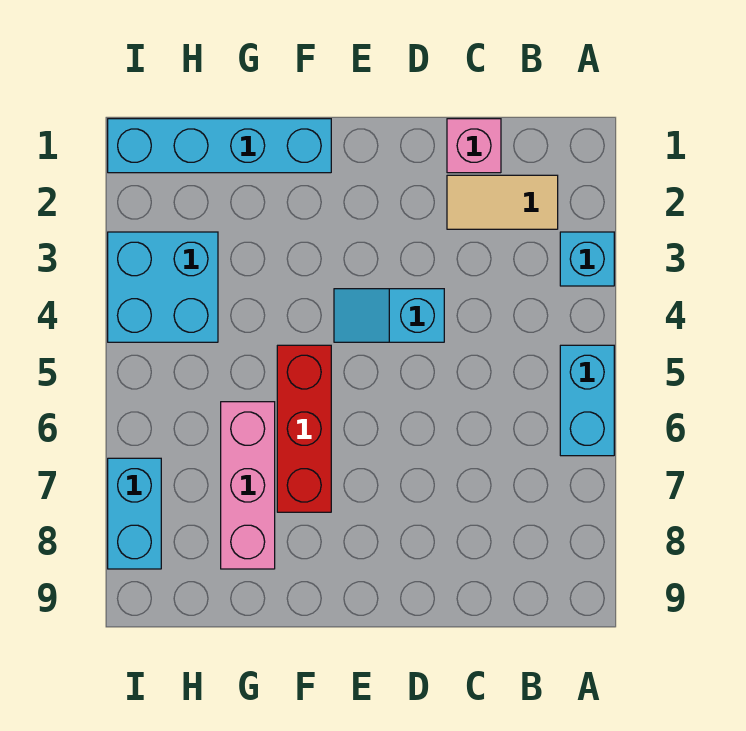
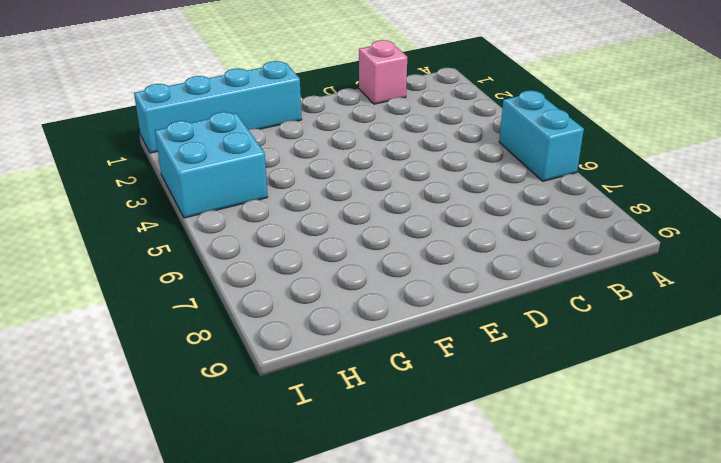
none -> cyan brick A3 level 1
none -> tan tile B2:C2 level 1

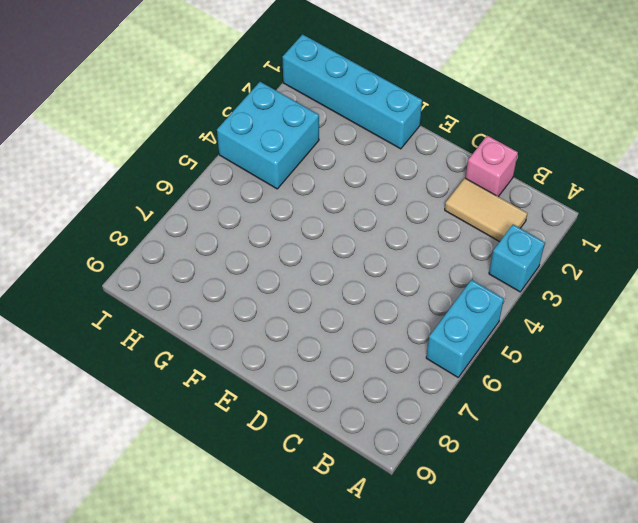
none -> cyan slope D4:E4 level 1 top D
none -> red brick F5:F7 level 1

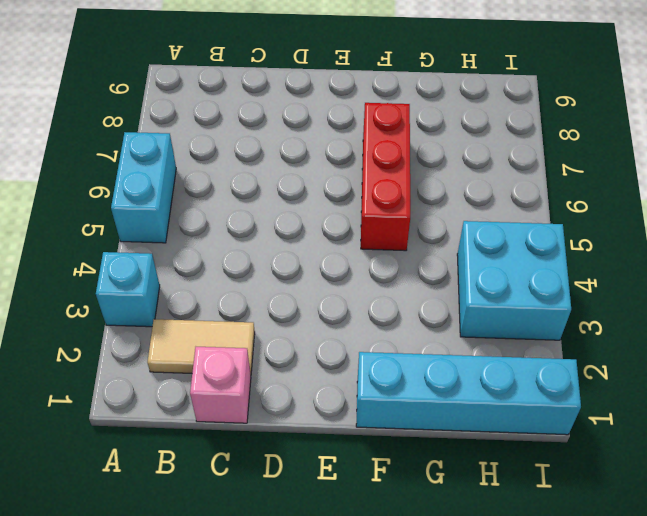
none -> cyan slope D4:E4 level 1 top D
none -> pink brick G6:G8 level 1

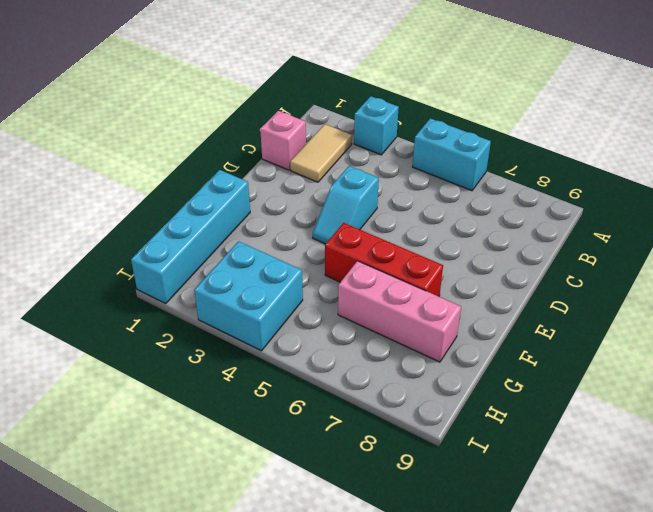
none -> cyan brick I7:I8 level 1

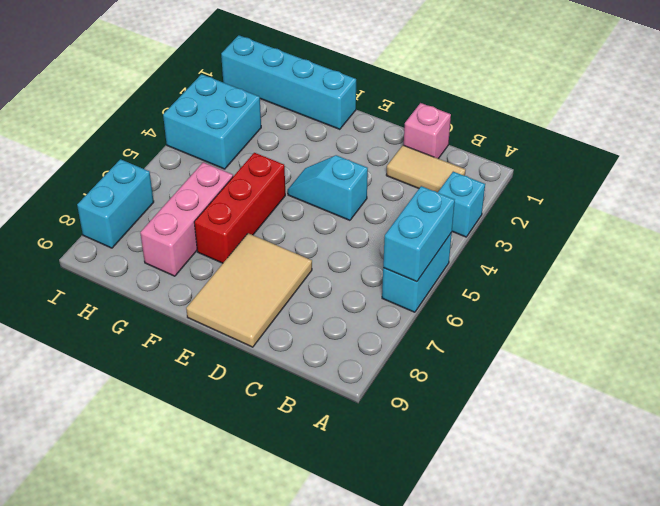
cyan brick A5:A6 level 2 -> none
tan tile D7:E9 level 1 -> none

